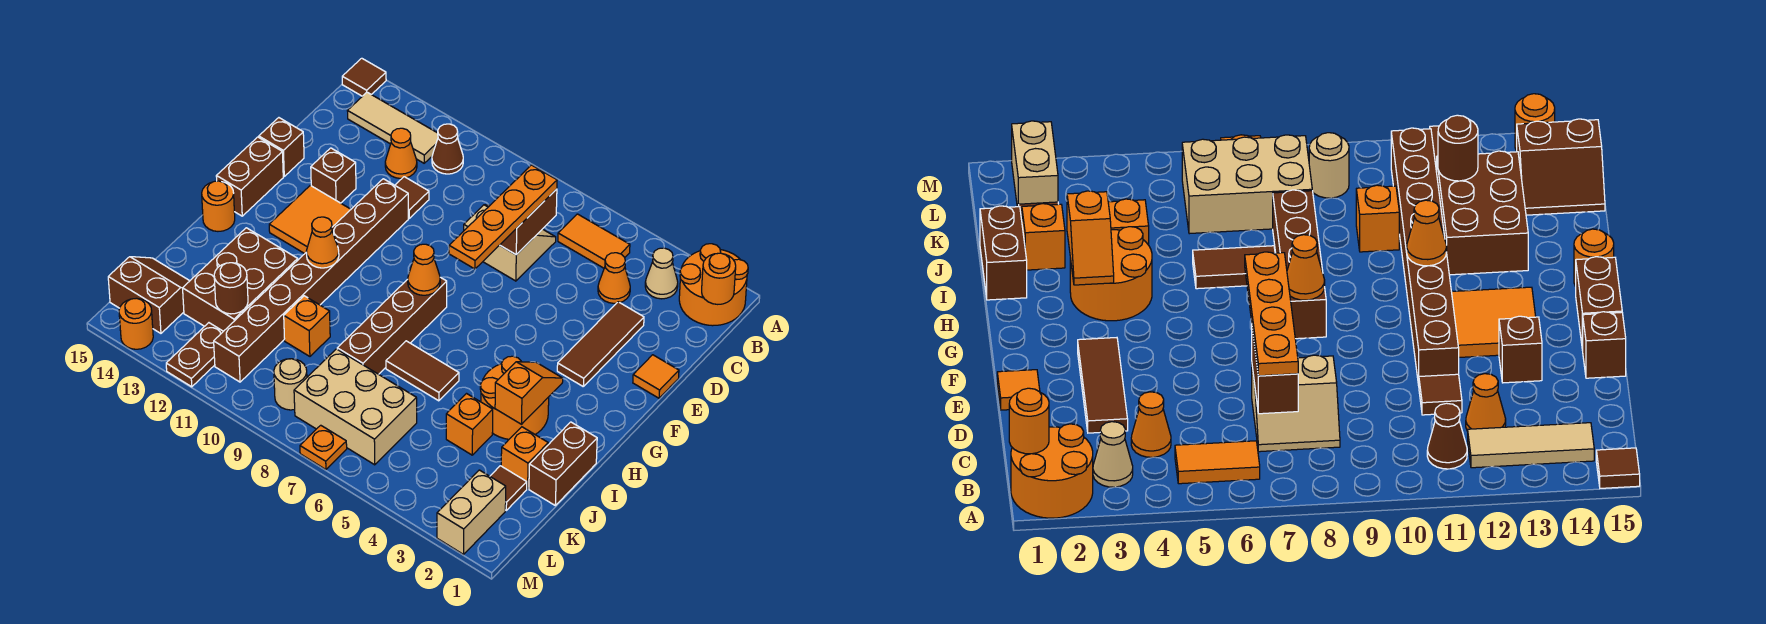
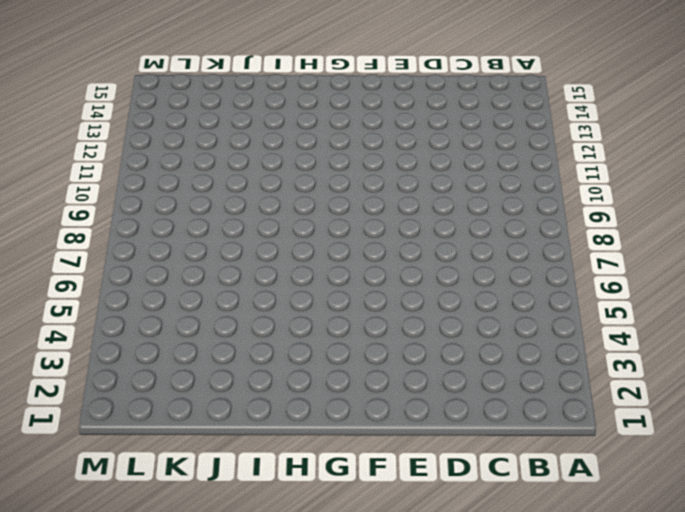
none -> orange round brick A1:B2 level 1
none -> brown tile A15 level 1
none -> tan cone B3 level 1
none -> orange tile B5:B6 level 1

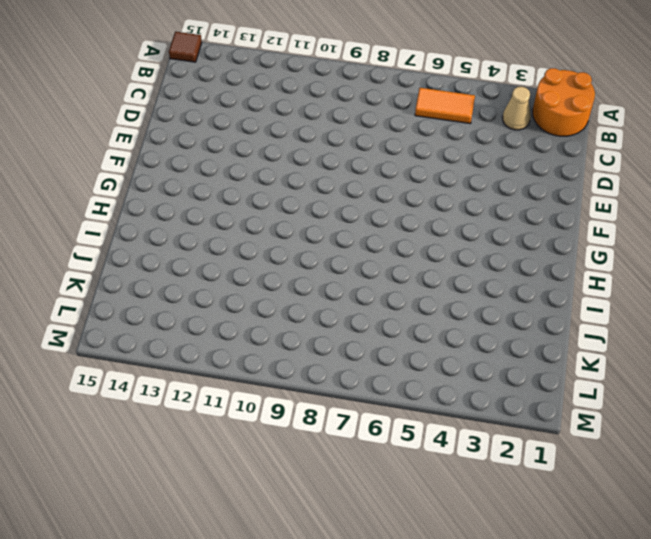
none -> brown cone B11 level 1
none -> tan tile B12:B14 level 1
none -> orange cone C4 level 1
none -> tan slope C7:D8 level 1 top D

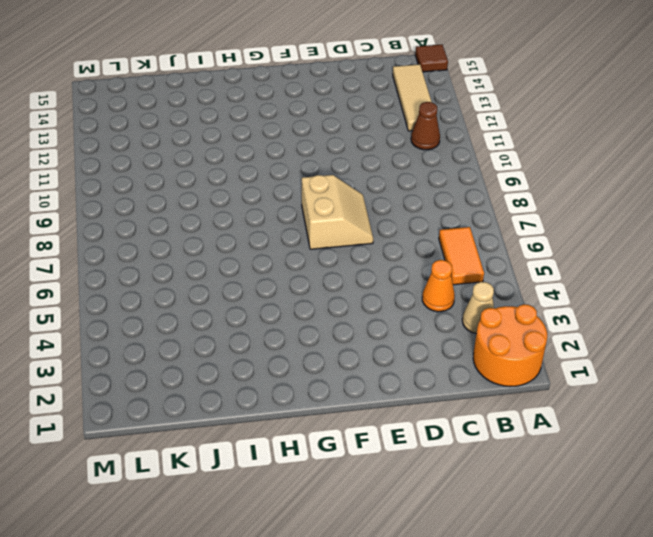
tan slope E7:F8 level 1 top F -> tan slope C7:D8 level 1 top D
none -> orange cone C12 level 1
none -> brown tile D3:F3 level 1
none -> brown tile D11 level 1
none -> orange tile E1 level 1

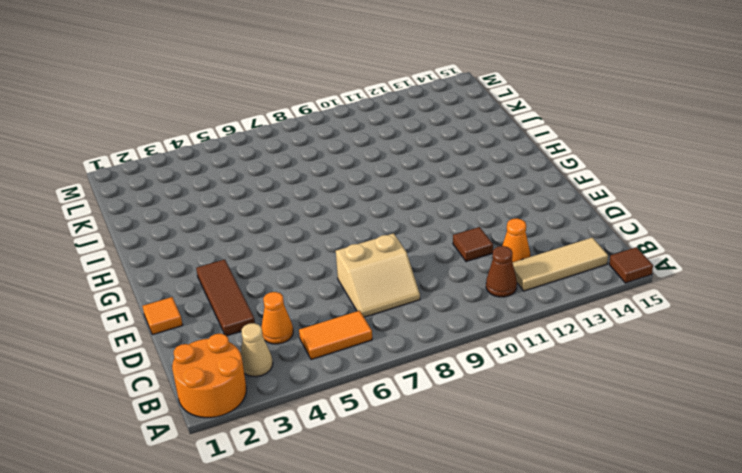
none -> brown brick E11:L11 level 1
none -> brown brick E13 level 1
none -> brown brick E15 level 1
none -> orange tile F12:G13 level 1

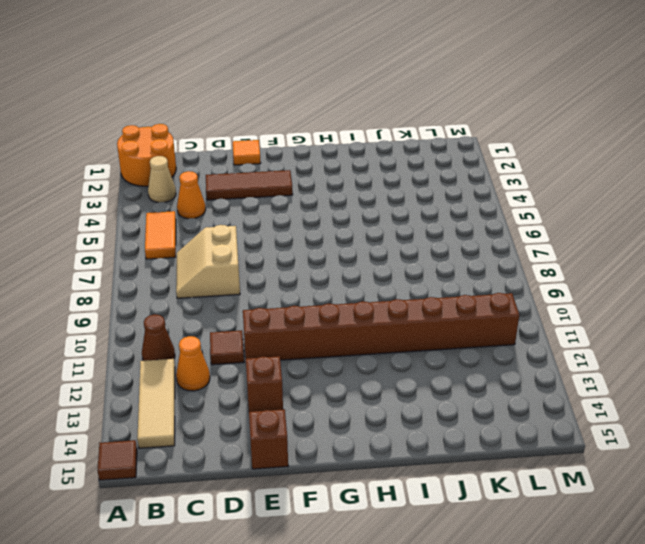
none -> orange tile F12:G13 level 1
none -> brown brick F15:G15 level 1
none -> brown brick G8:J8 level 1
none -> orange round brick H3:I4 level 1

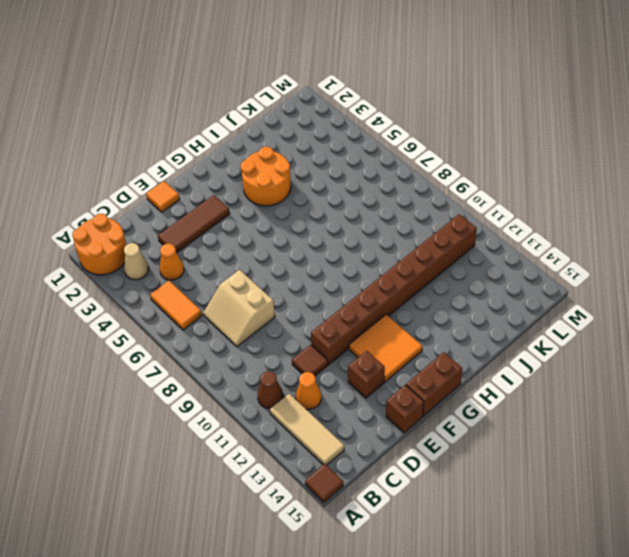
none -> brown brick G8:J8 level 1
none -> orange round brick H15 level 1
none -> brown brick I1:J1 level 1
none -> brown tile I6:I7 level 1

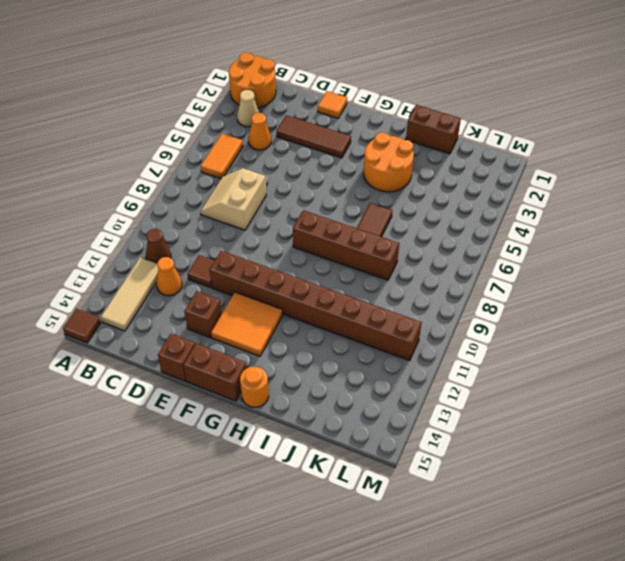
none -> brown brick I12:K13 level 1
none -> orange brick J2 level 1
none -> orange brick J4 level 1
none -> orange brick J10 level 1

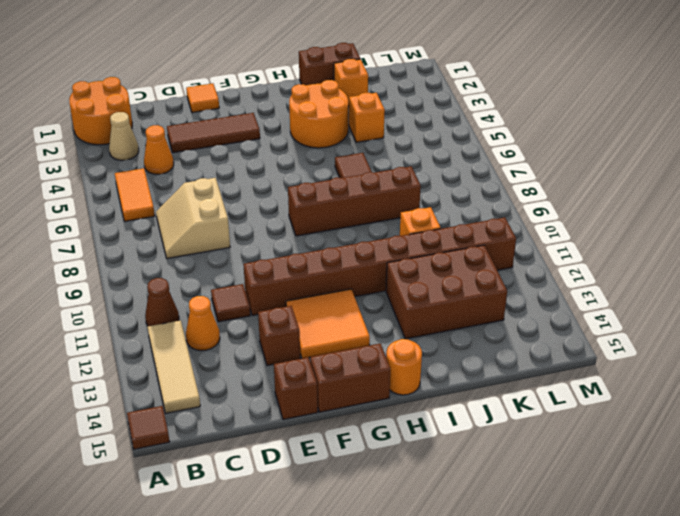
none -> brown tile K2 level 1
none -> tan brick K6:L8 level 1
none -> brown slope K14:L15 level 1 top L
none -> tan brick L2:M2 level 1

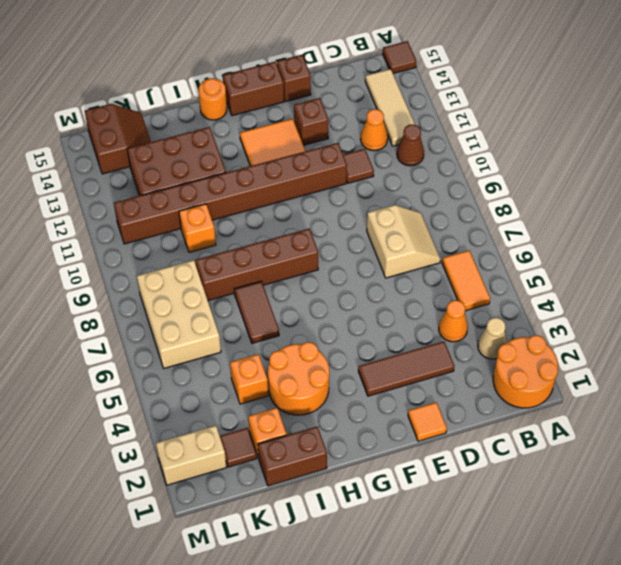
none -> tan round brick L9 level 1
none -> brown plate L12:M12 level 1
none -> orange plate M7 level 1
none -> orange round brick M14 level 1

